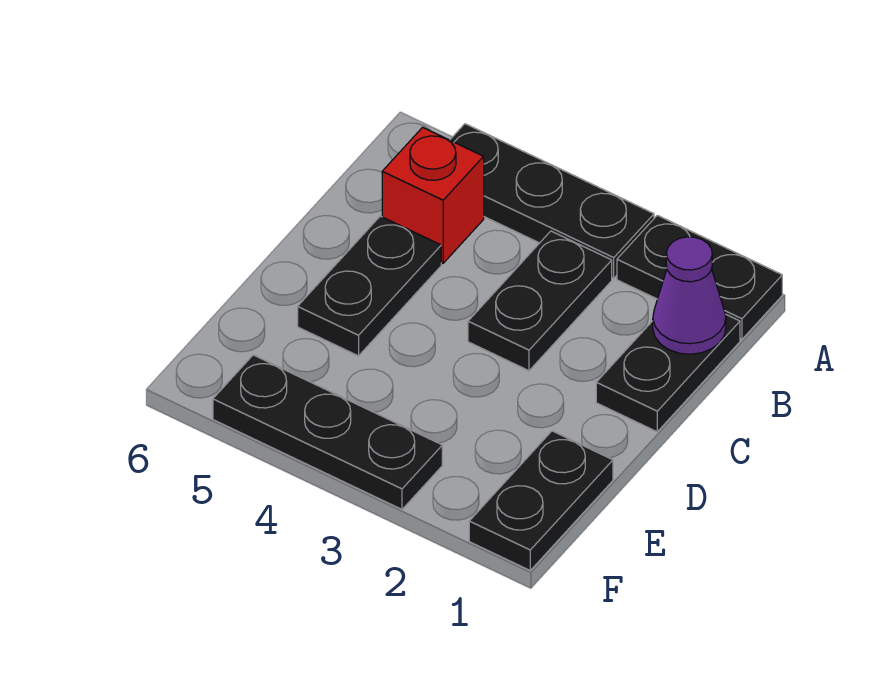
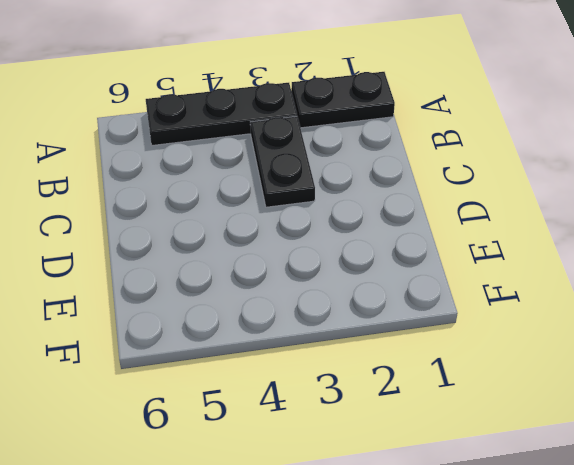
none -> black plate B1:C1 level 1
none -> red brick B5 level 1

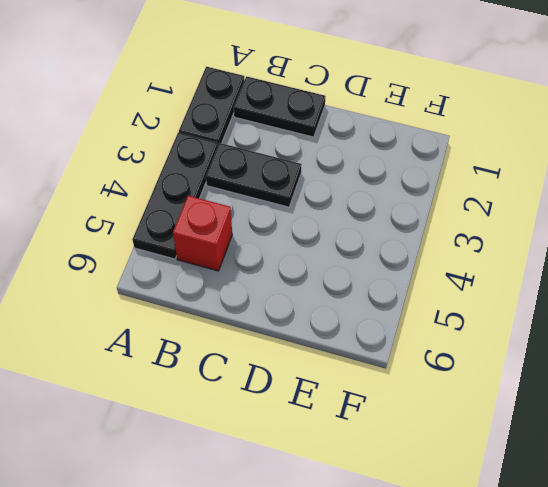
none -> black plate C5:D5 level 1
none -> black plate E1:F1 level 1

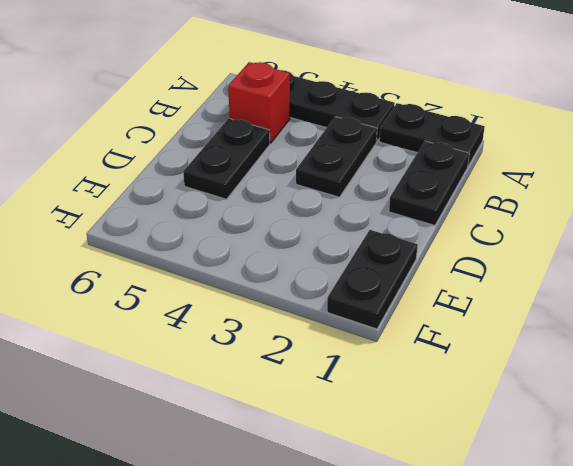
none -> black plate F3:F5 level 1
none -> purple cone B1 level 2

